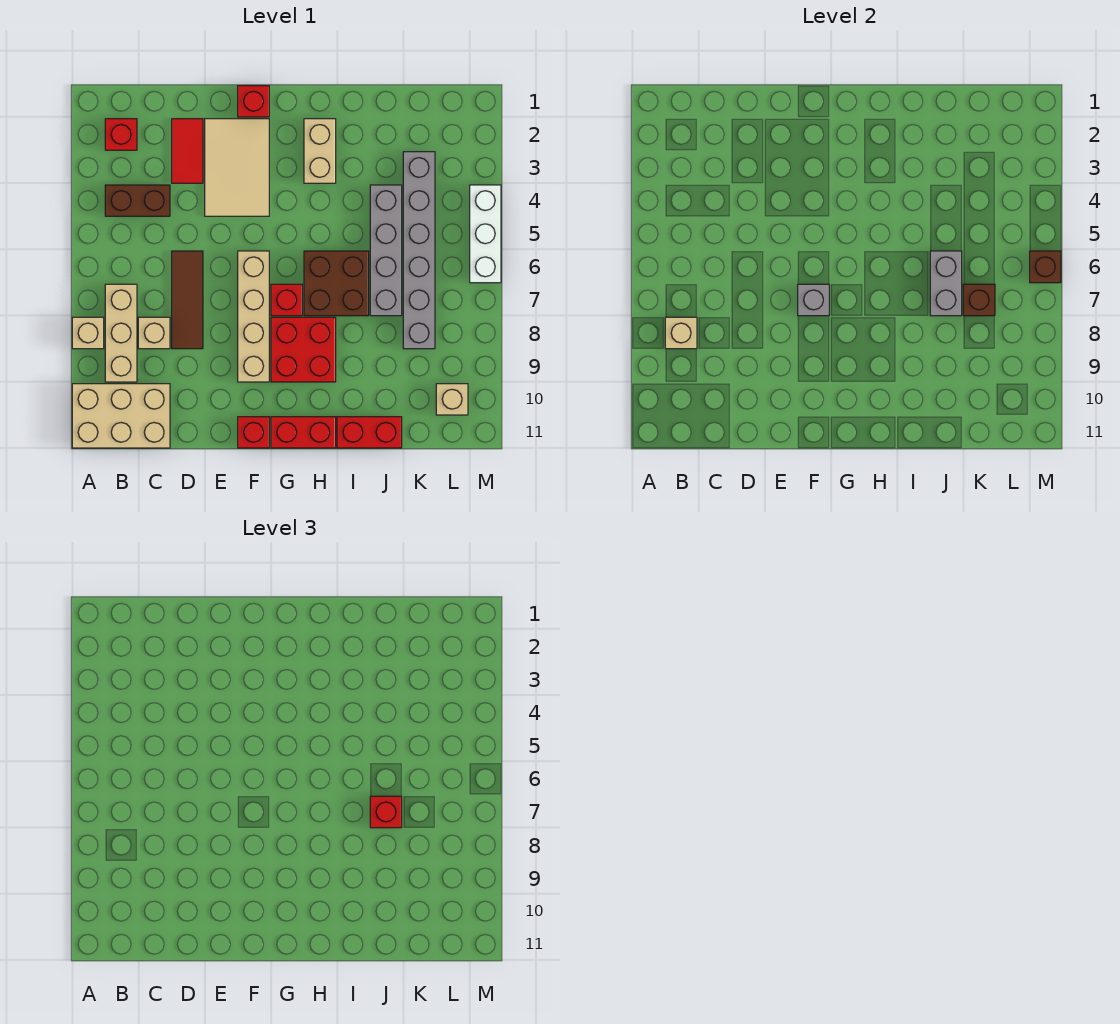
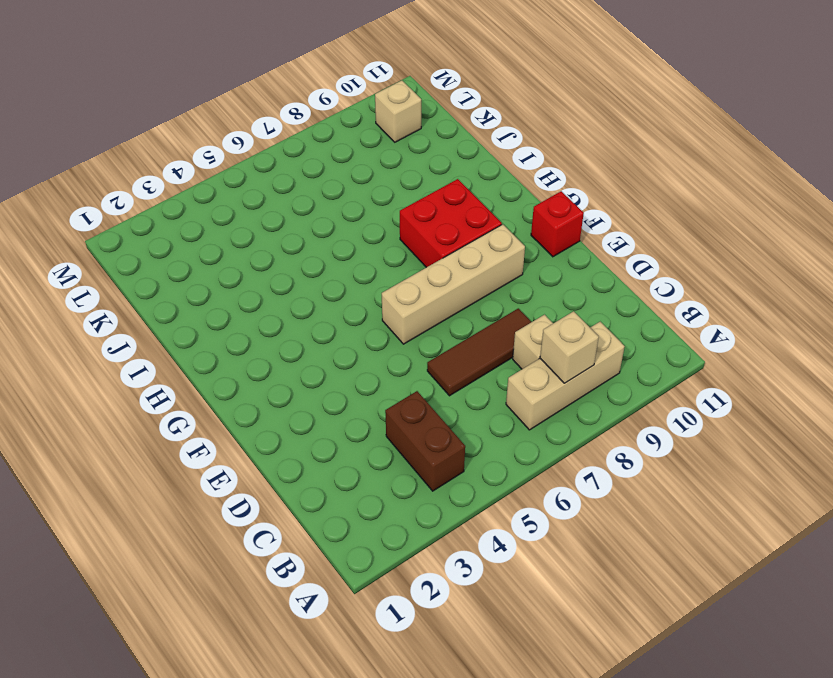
none -> tan brick A8 level 1
none -> tan brick A10:C11 level 1
none -> red brick B2 level 1

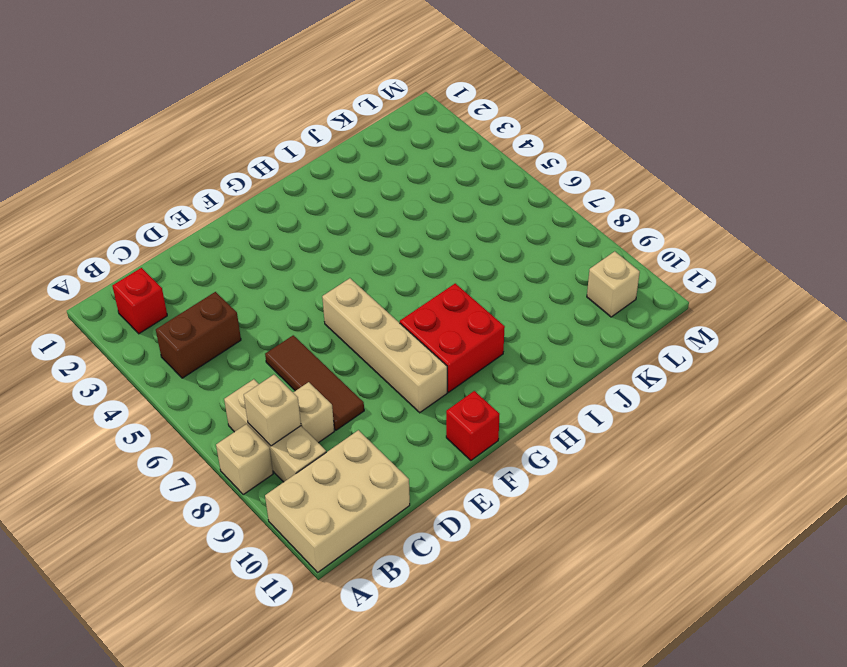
none -> red tile D2:D3 level 1
none -> tan tile E2:F4 level 1
none -> red brick F1 level 1

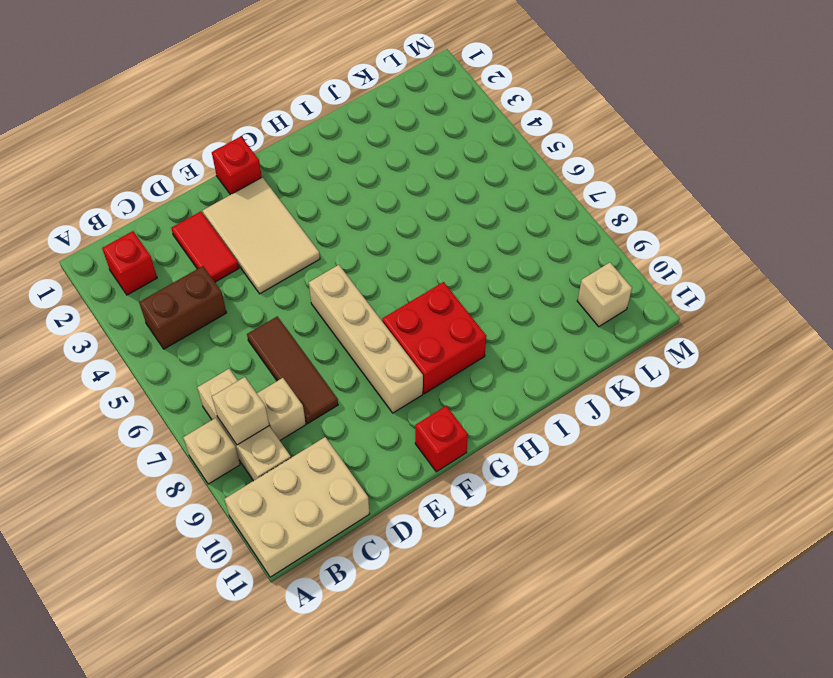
none -> red brick G7 level 1
none -> red brick G11:H11 level 1
none -> tan brick H2:H3 level 1

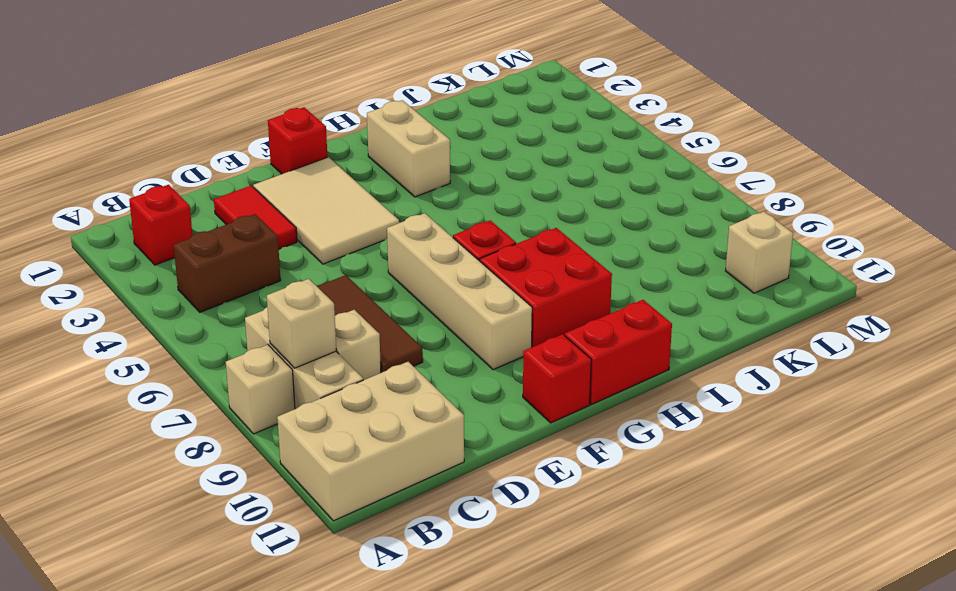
none -> brown brick H6:I7 level 1
none -> red brick I11:J11 level 1
none -> grey brick J4:J7 level 1

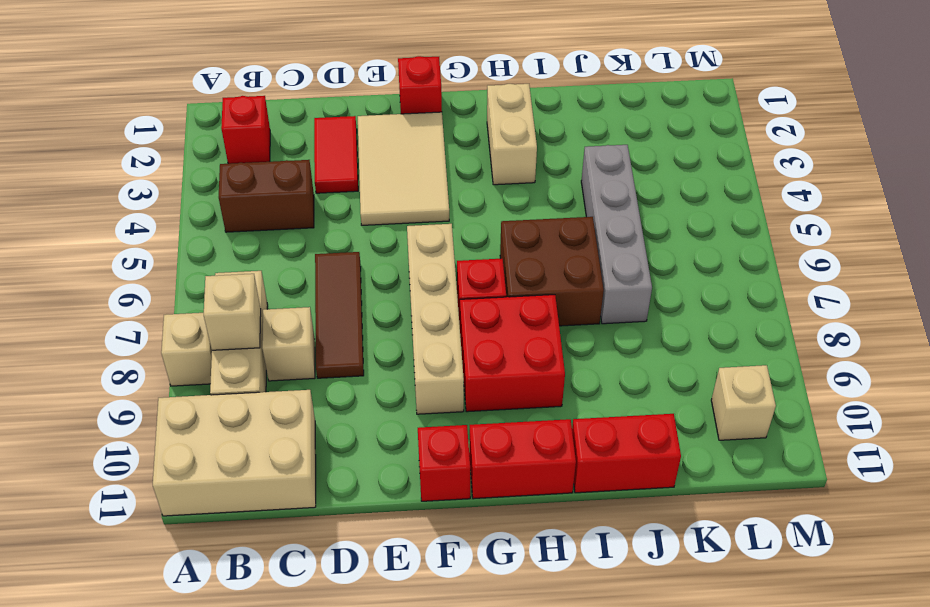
none -> grey brick K3:K8 level 1
none -> white brick M4:M6 level 1
none -> grey brick F7 level 2

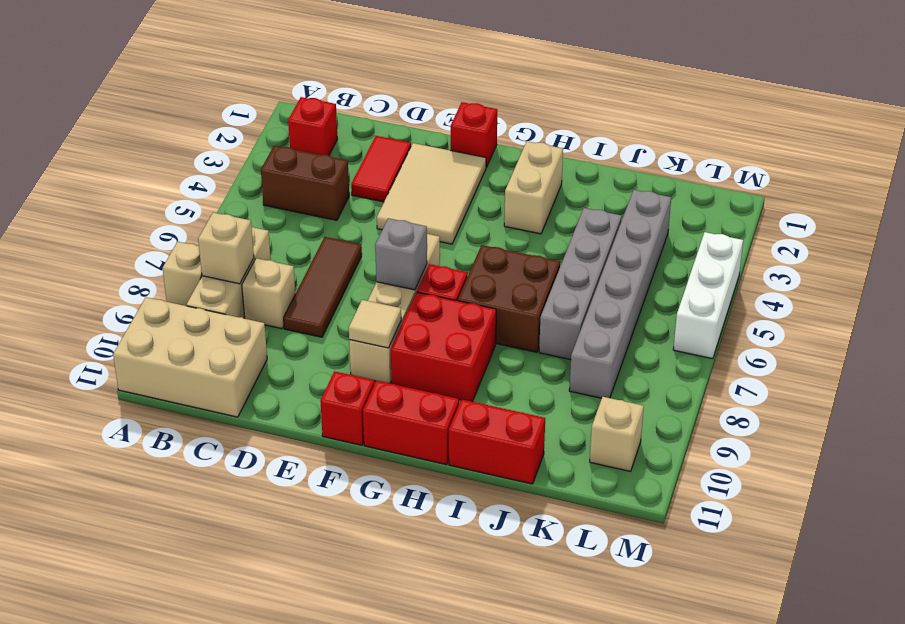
tan tile F9 level 2 -> none
none -> grey brick J6:J7 level 2
none -> brown brick K7 level 2
none -> brown brick M6 level 2

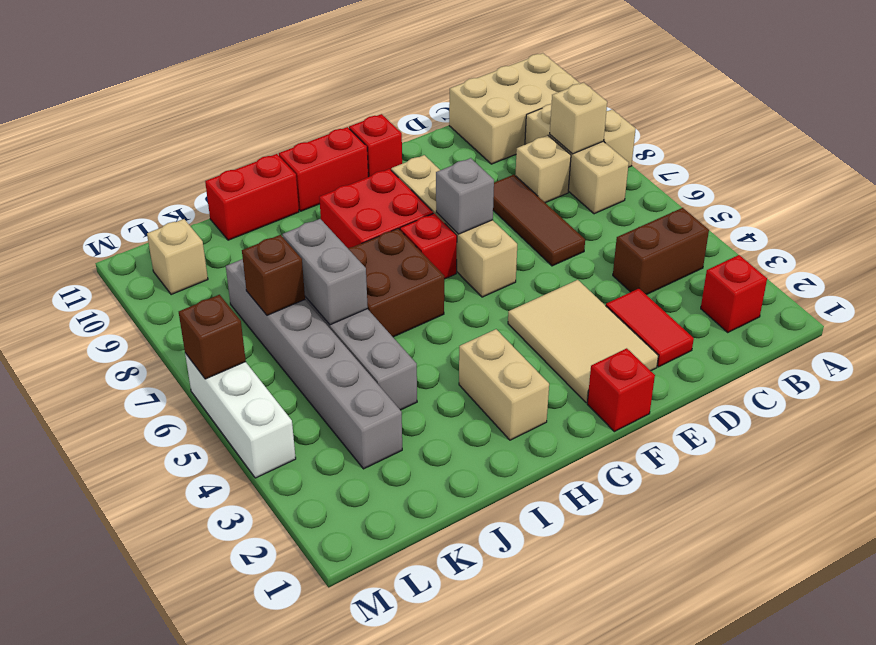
none -> red brick J7 level 3

